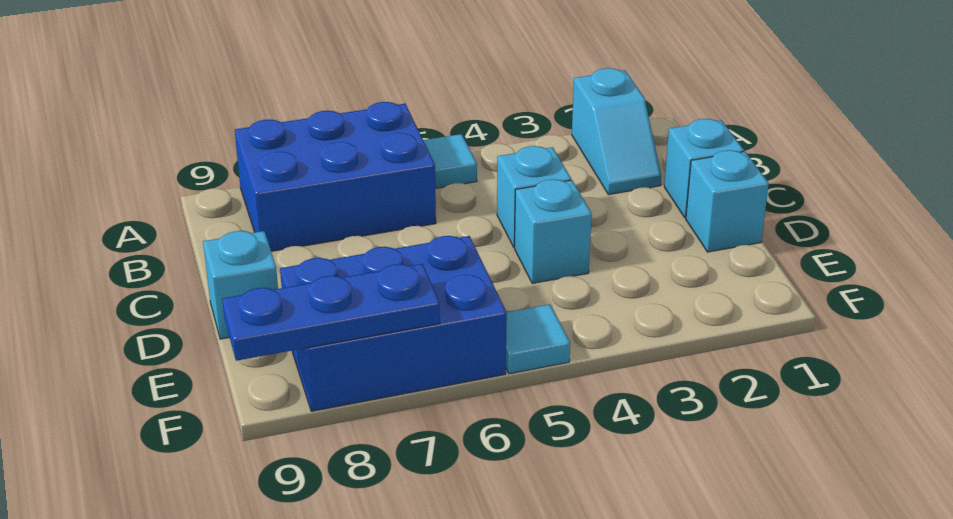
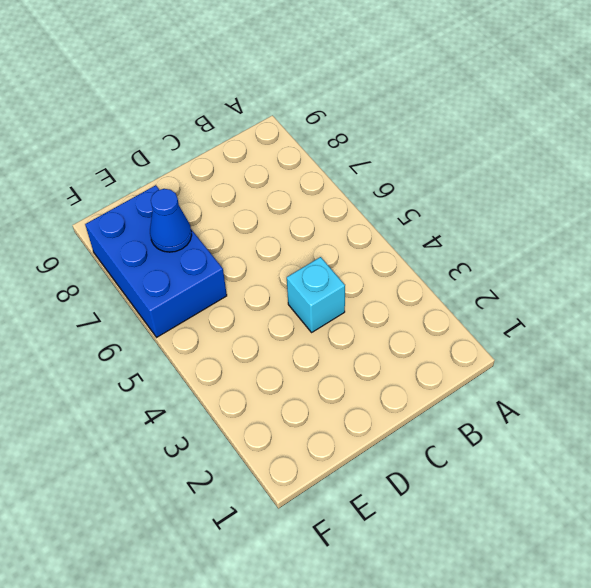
blue cone E7 level 2 -> none
none -> cyan slope A2:B2 level 1 top A
none -> cyan tile A5 level 1

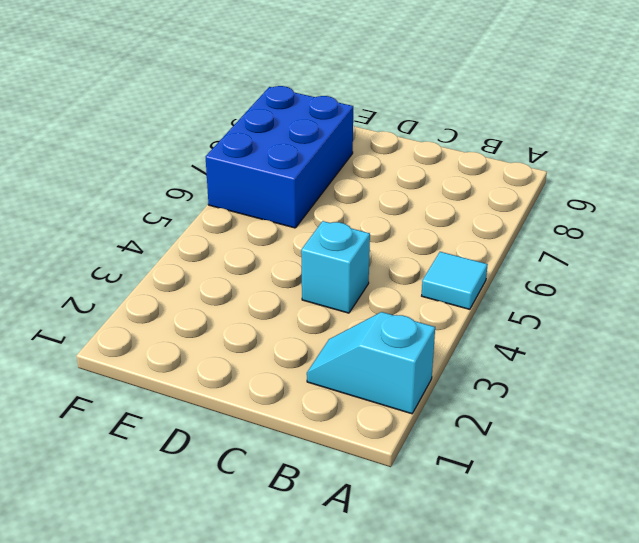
none -> blue brick A6:B8 level 1
none -> cyan brick C1 level 1

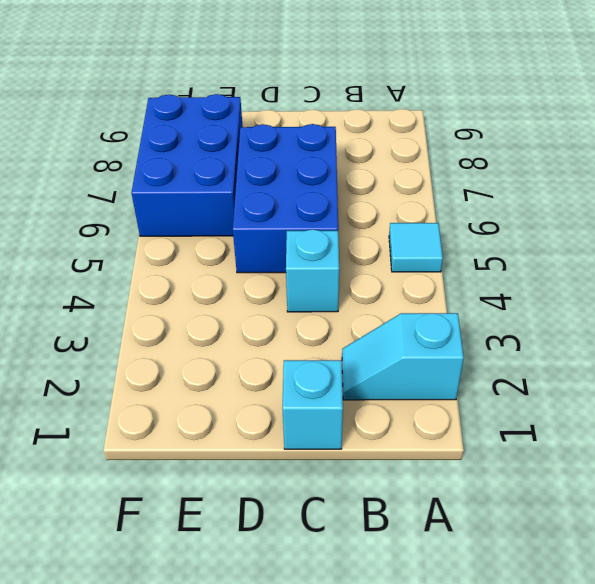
blue brick C5:D7 level 1 -> blue brick A6:B8 level 1
none -> cyan brick D1 level 1
none -> cyan brick D4 level 1

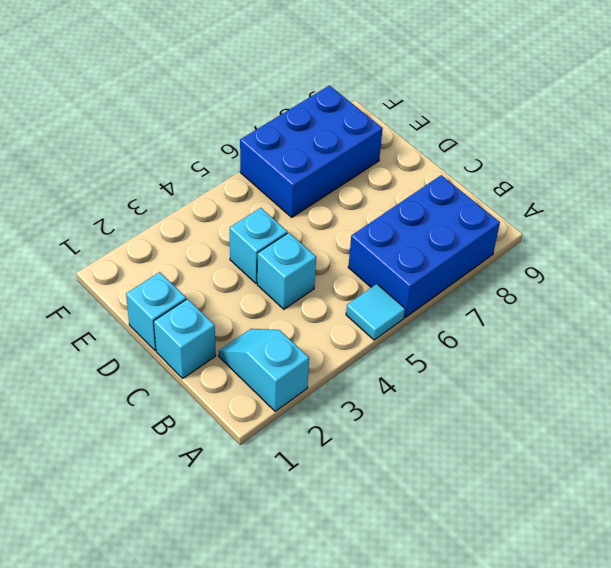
none -> cyan brick D9 level 1
none -> cyan tile F5 level 1

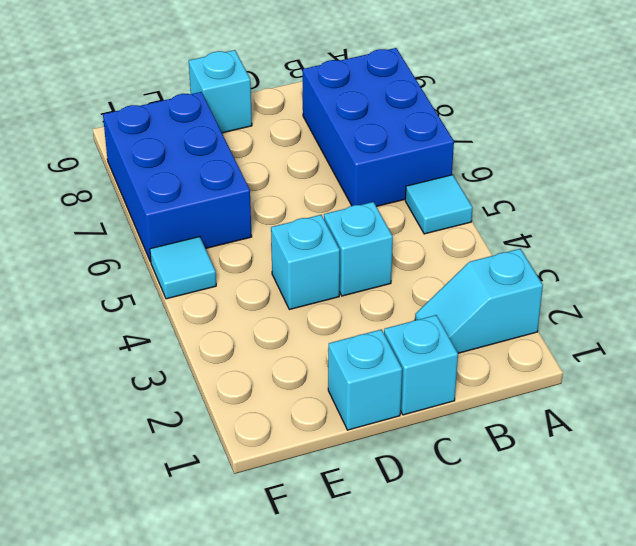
none -> blue plate F7:F9 level 2

